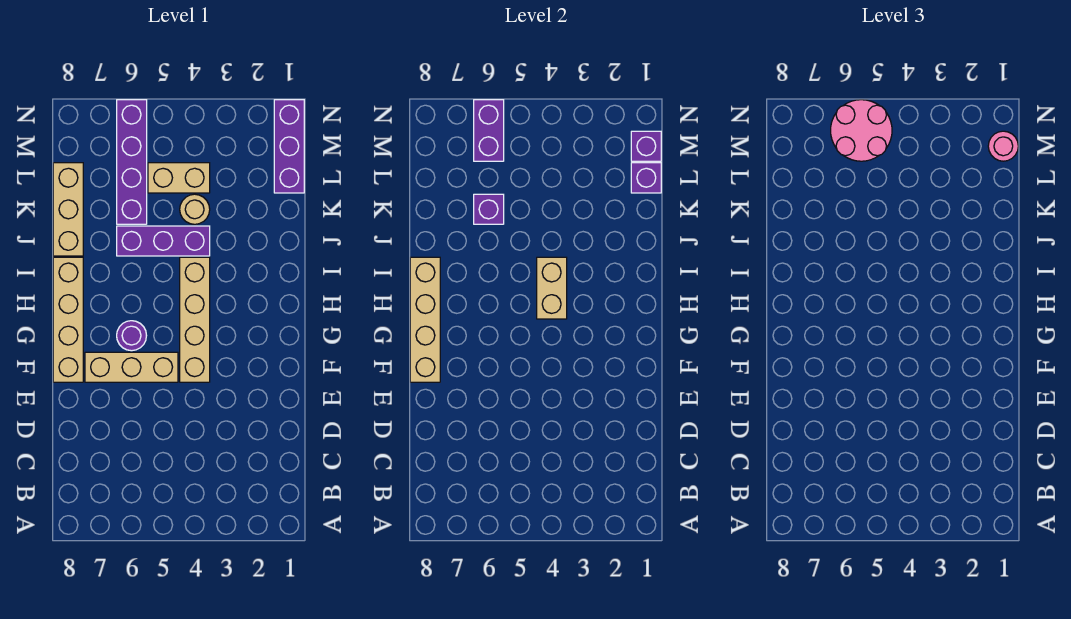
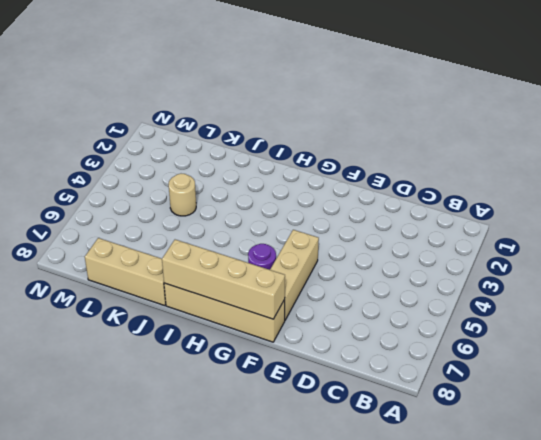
none -> tan brick F4:I4 level 1
none -> purple brick J4:J6 level 1
none -> purple brick K6:N6 level 1

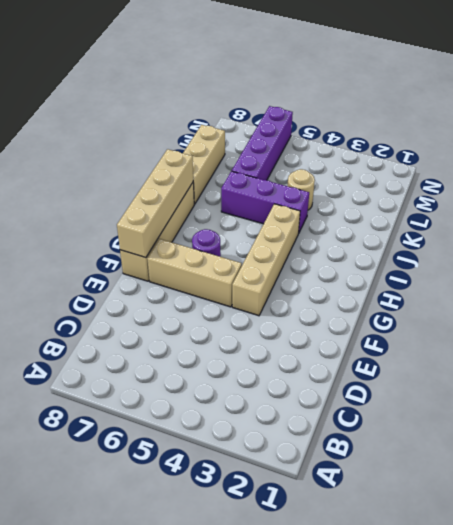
none -> purple brick L1:N1 level 1
none -> tan brick L4:L5 level 1
none -> tan brick H4:I4 level 2

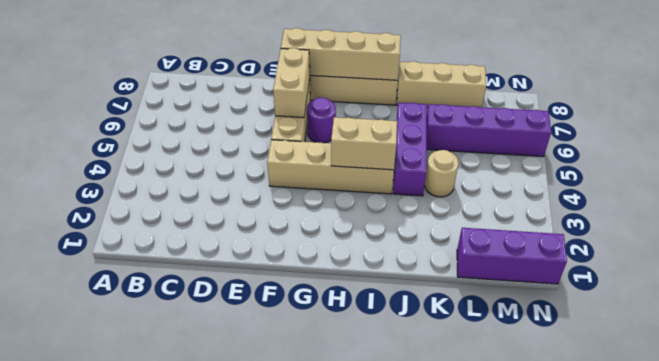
tan brick F6:F7 level 2 -> tan brick L4:L5 level 1
none -> purple brick K6 level 2
none -> purple brick L1 level 2
none -> purple brick M1 level 2

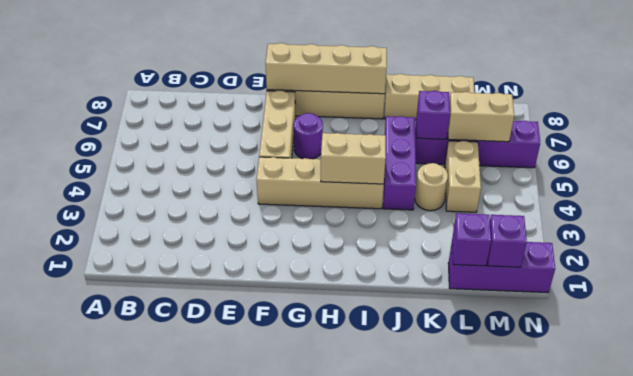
tan brick L6:M6 level 2 -> purple brick M6:N6 level 2
none -> pink round brick M1 level 3
none -> pink round brick M5:N6 level 3

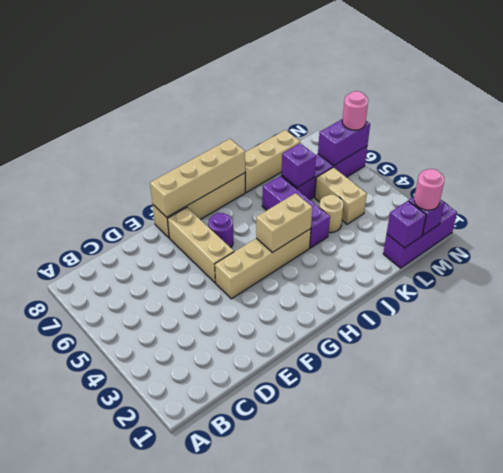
pink round brick N6 level 3 -> pink round brick M5:N6 level 3

